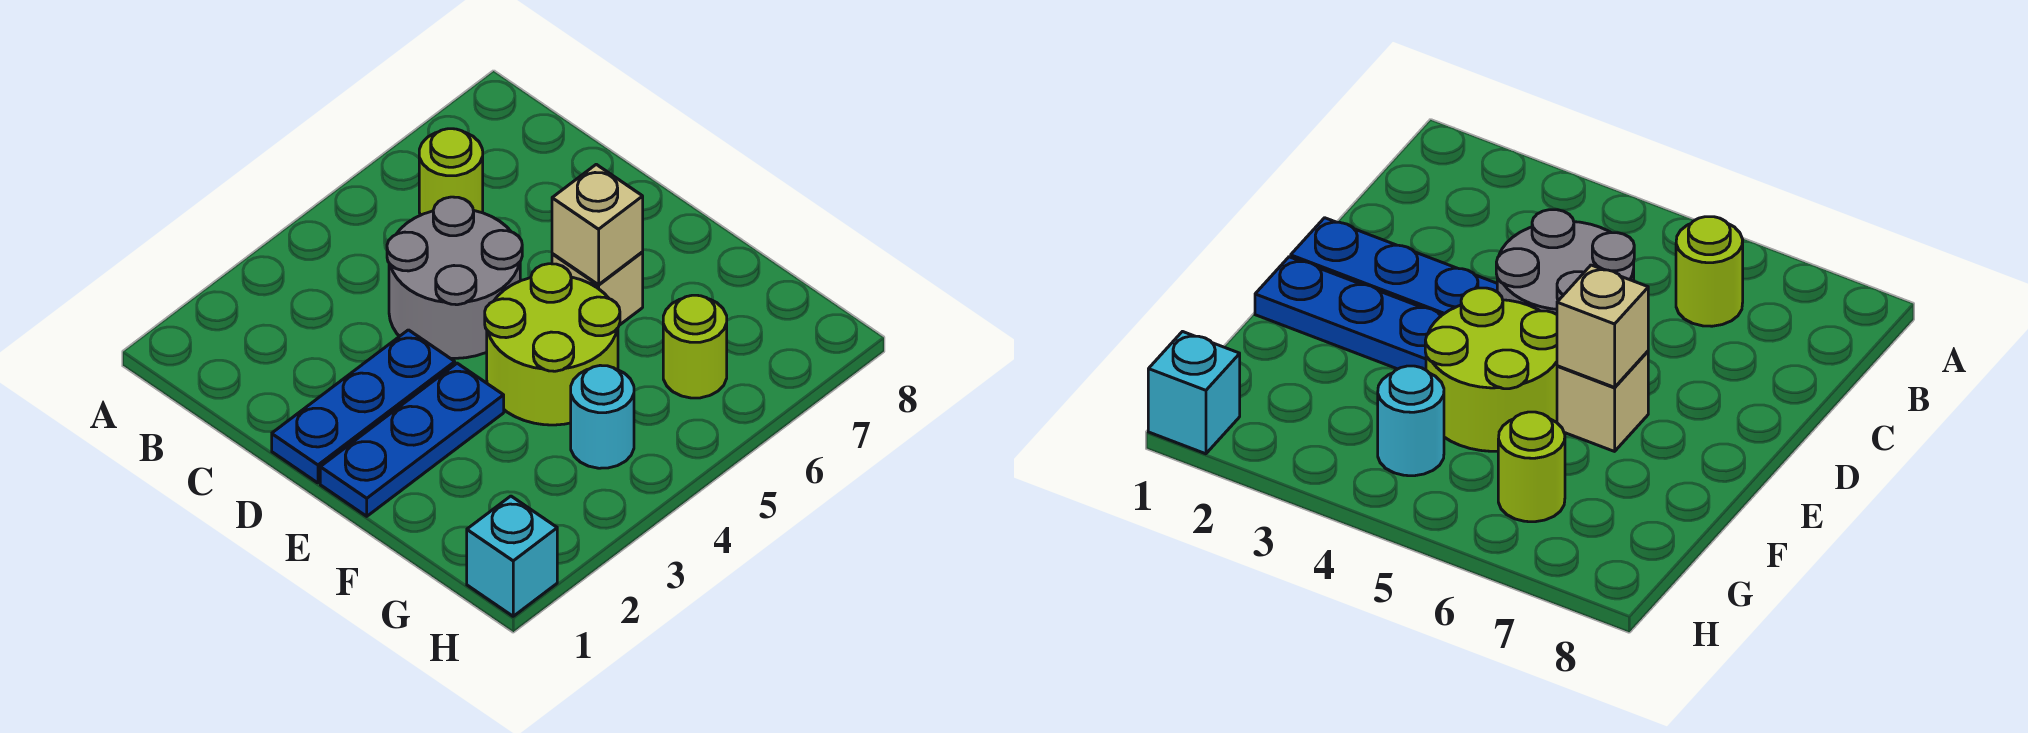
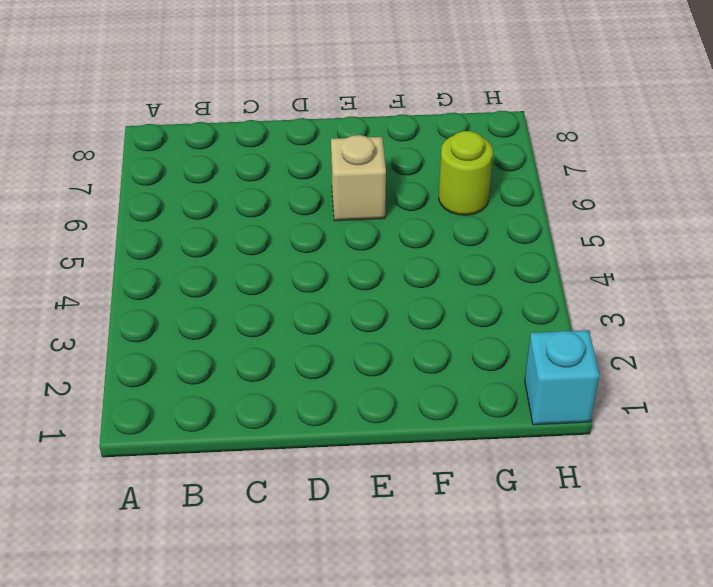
none -> lime round brick B6 level 1
none -> grey round brick C4:D5 level 1

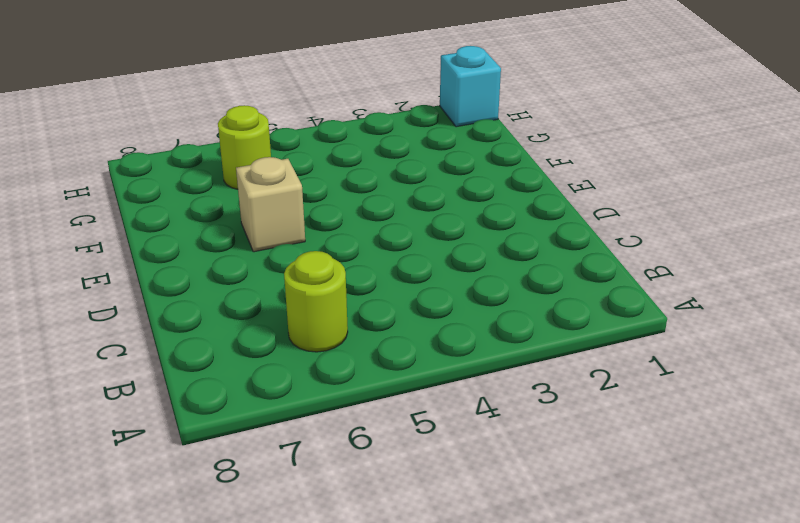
none -> grey round brick C4:D5 level 1
none -> blue plate D1:D3 level 1

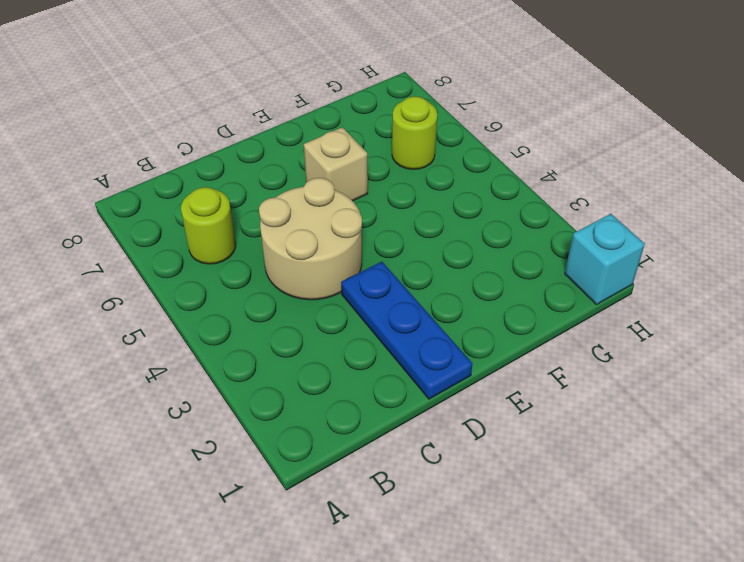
tan round brick C4:D5 level 1 -> grey round brick C4:D5 level 1
none -> blue plate E1:E3 level 1
none -> lime round brick E4:F5 level 1

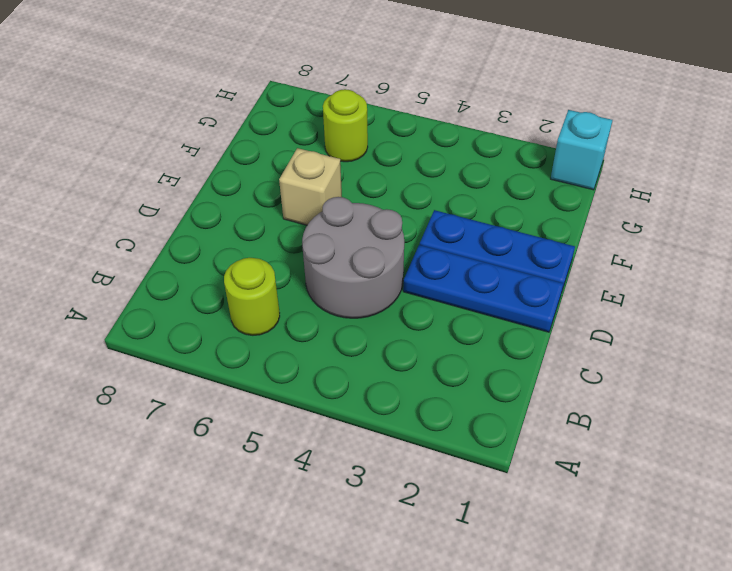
none -> lime round brick E4:F5 level 1
none -> cyan round brick G4 level 1

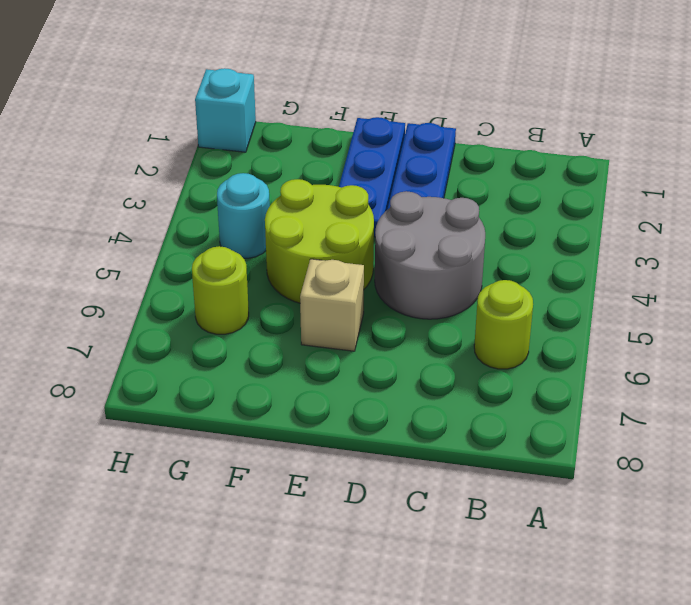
none -> tan brick E6 level 2

